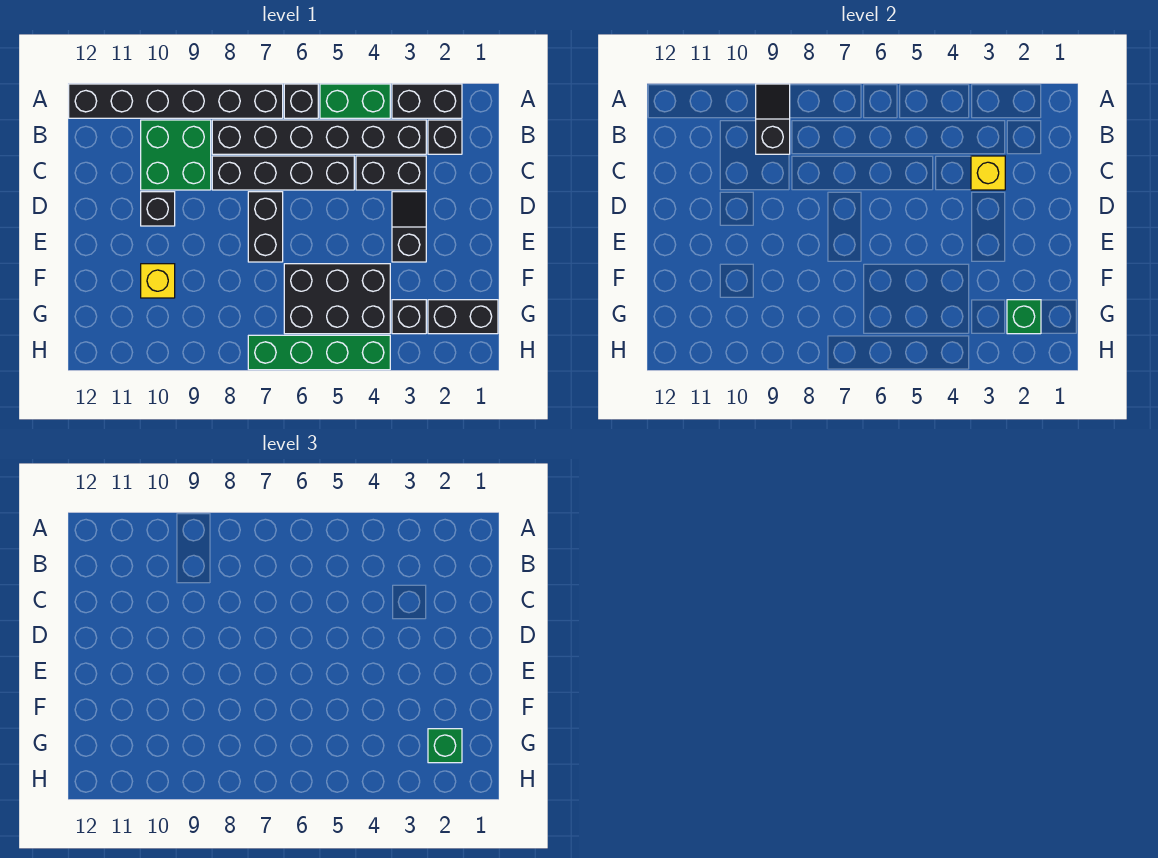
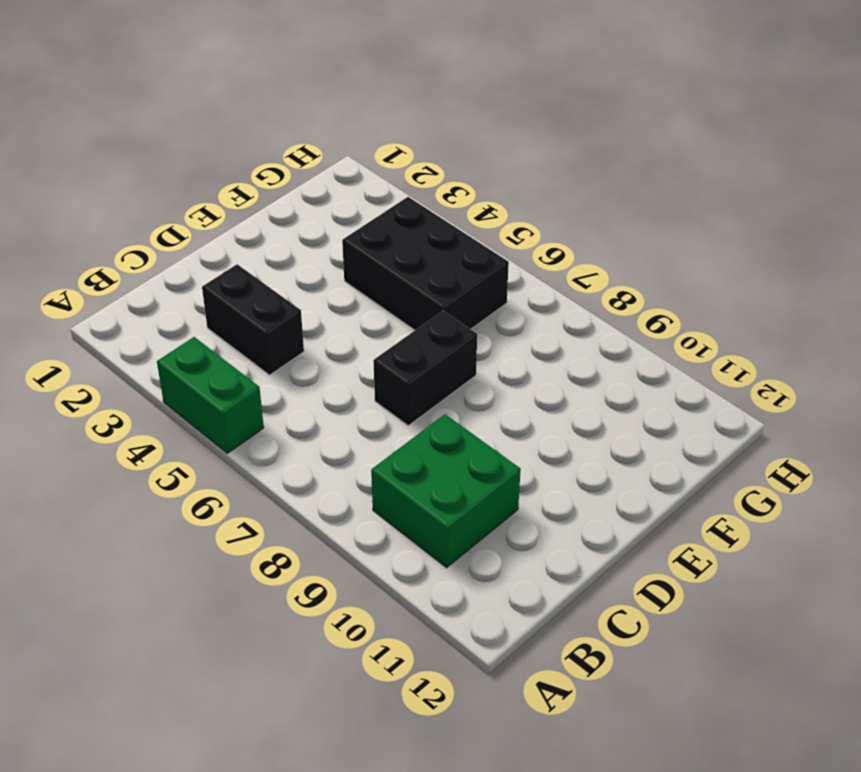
none -> black brick A2:A3 level 1
none -> black brick A6 level 1
none -> black brick A7:A12 level 1

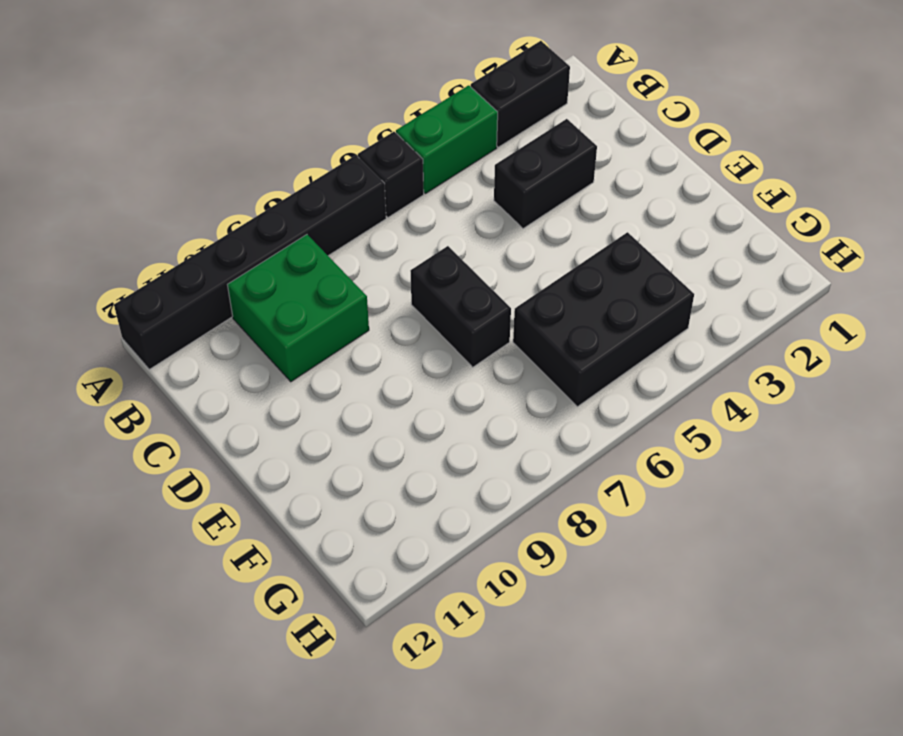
none -> black brick B2 level 1
none -> black brick B3:B8 level 1
none -> black brick C5:C8 level 1

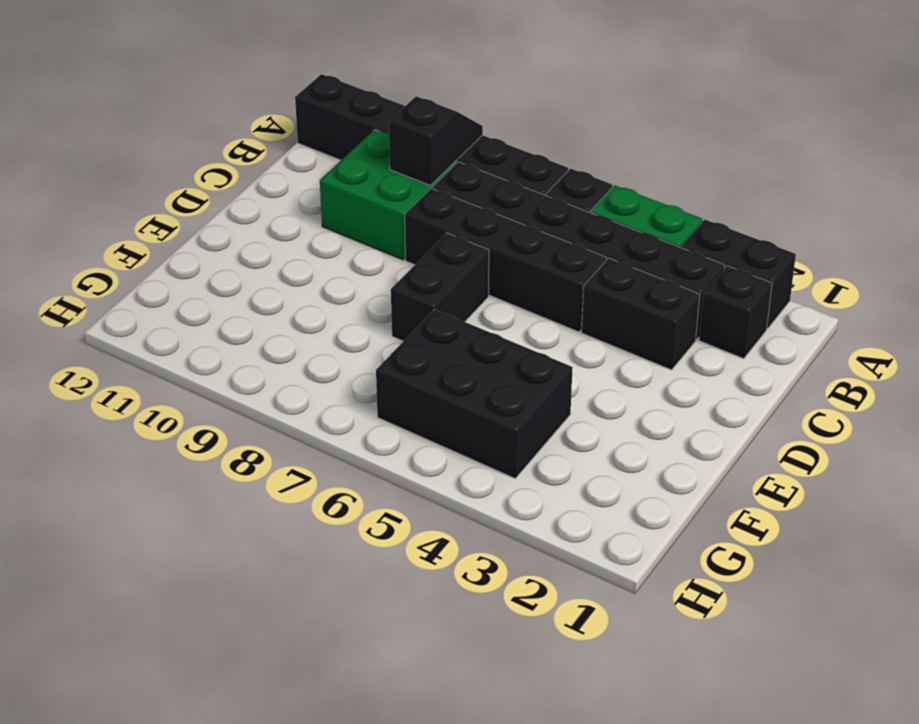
none -> black slope D3:E3 level 1 top E
none -> black brick D10 level 1
none -> yellow brick F10 level 1

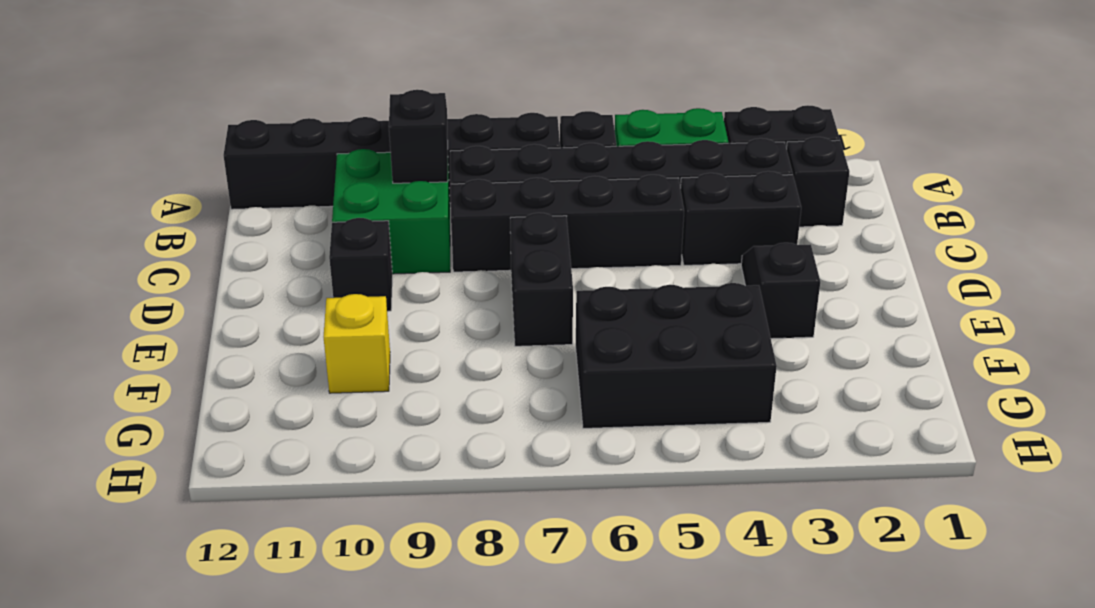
none -> black brick G1:G2 level 1
none -> black brick G3 level 1
none -> green brick H4:H7 level 1

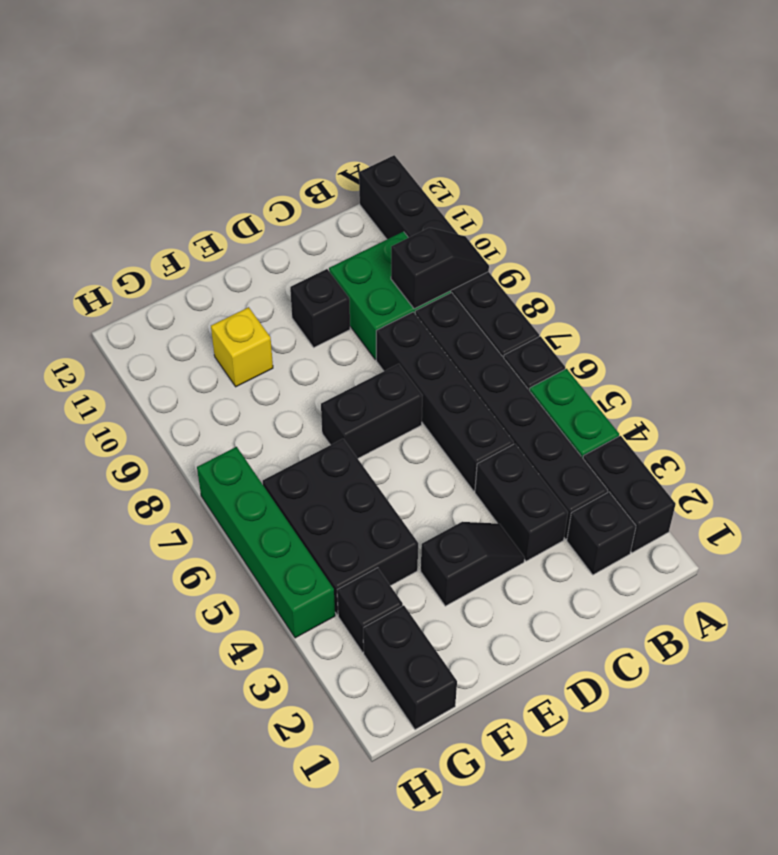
none -> yellow brick C3 level 2
none -> green brick G2 level 2
none -> green brick G2 level 3

